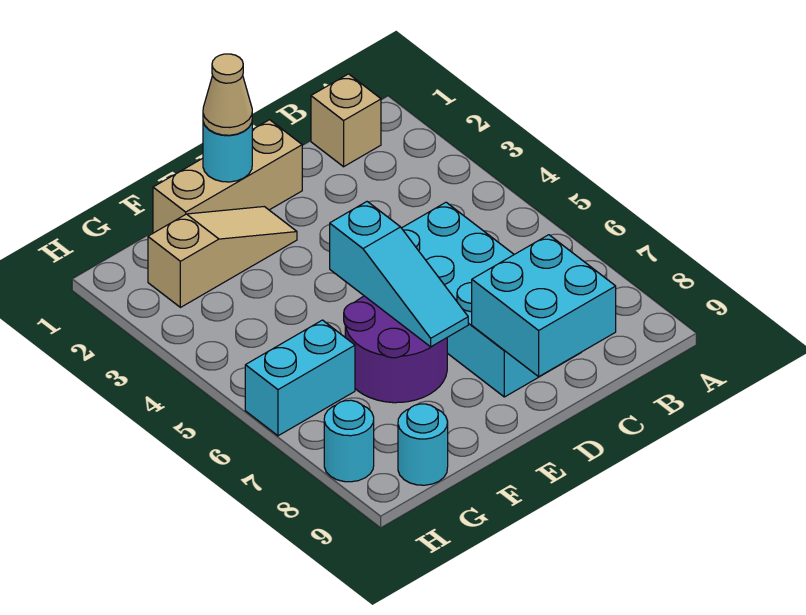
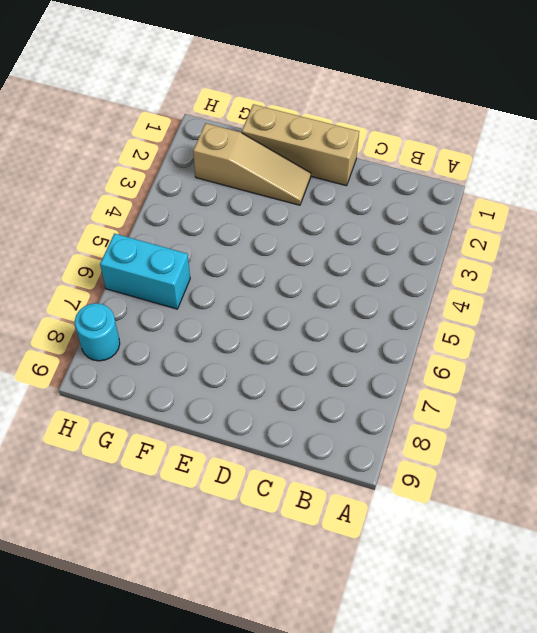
none -> tan brick B1 level 1
none -> cyan brick C5:D8 level 1
none -> purple round brick E6:F7 level 1

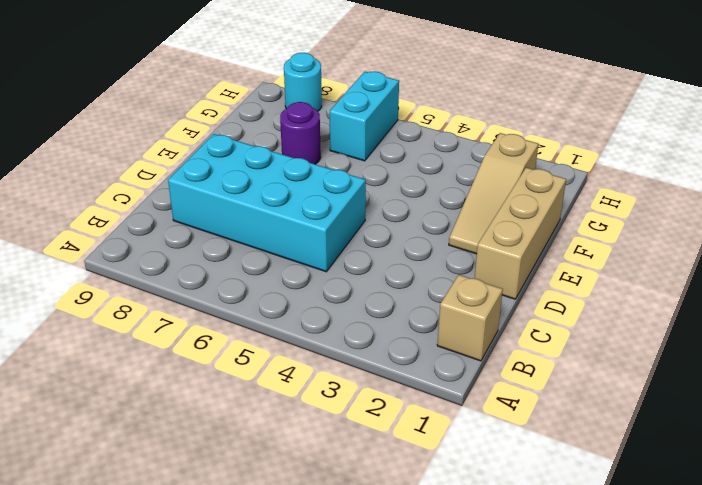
purple round brick F7 level 1 -> purple round brick E6:F7 level 1
none -> cyan round brick G9 level 1
none -> cyan brick C8:D9 level 2
none -> cyan round brick E1 level 2

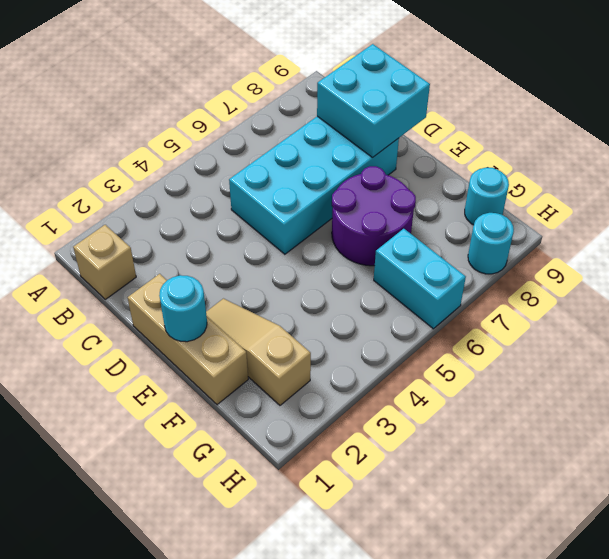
none -> cyan slope E5:E7 level 2 top 5
none -> tan cone E1 level 3

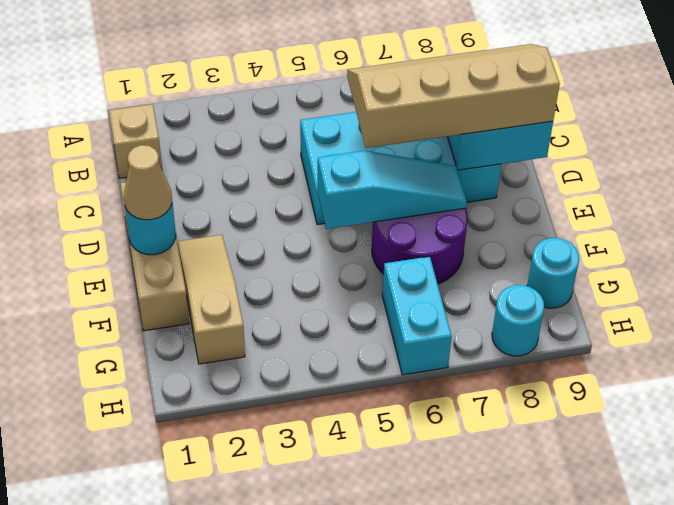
tan slope C6:D9 level 3 top D -> none

